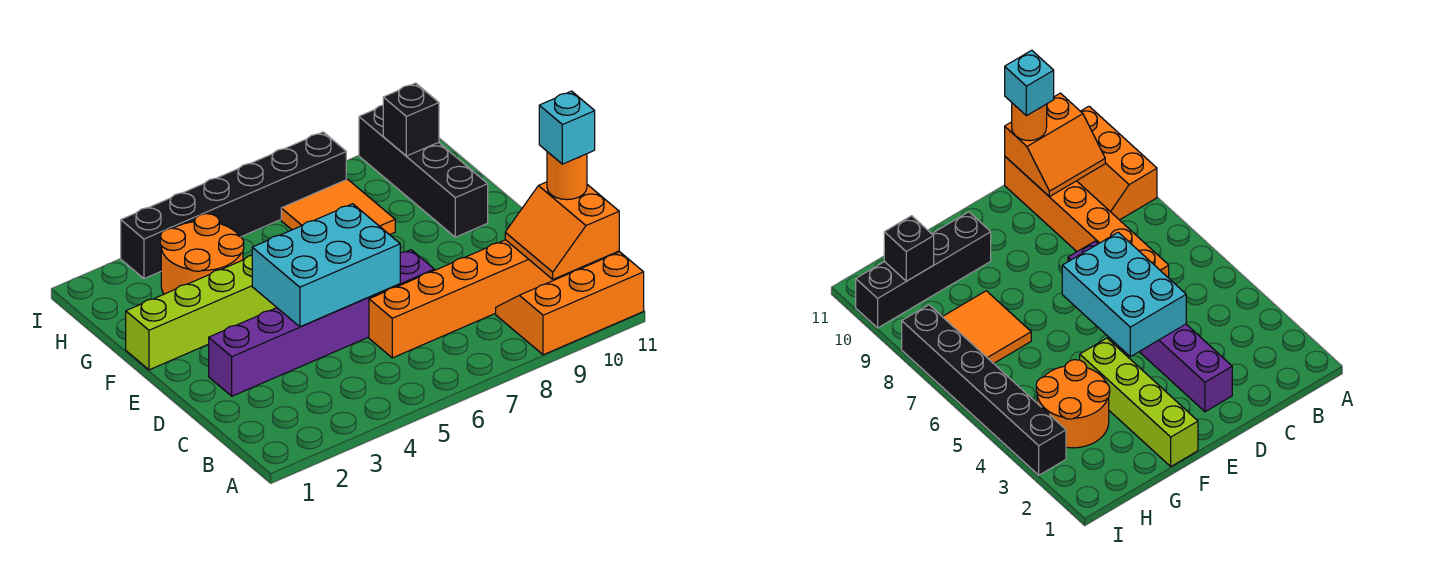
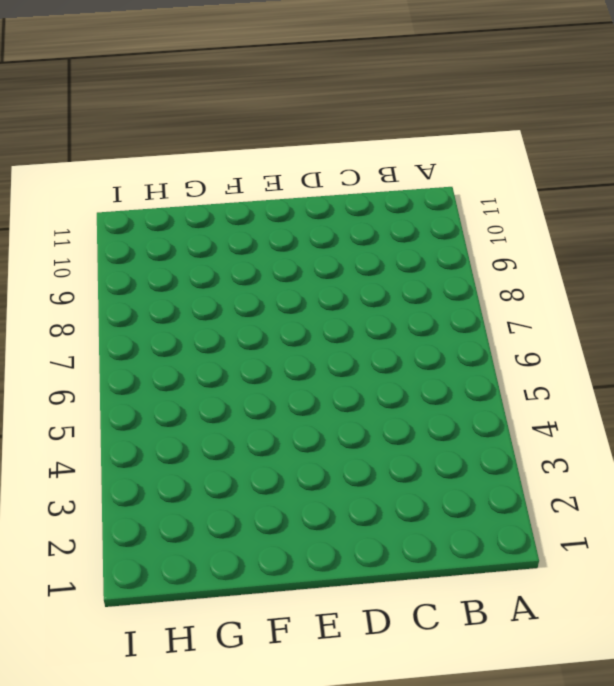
none -> orange slope A9:B11 level 1 top A
none -> orange brick C6:C11 level 1
none -> purple brick D2:D7 level 1

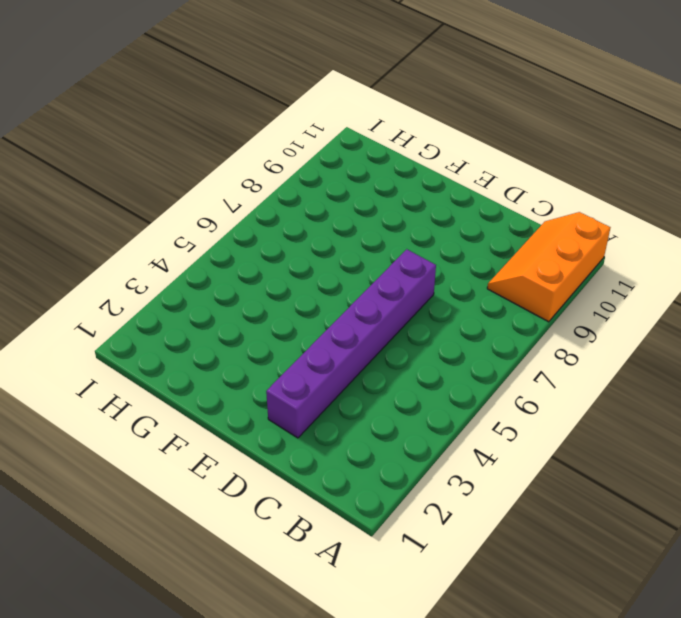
none -> orange brick C6:C11 level 1
none -> lime brick F1:F4 level 1
none -> black brick F10:I10 level 1

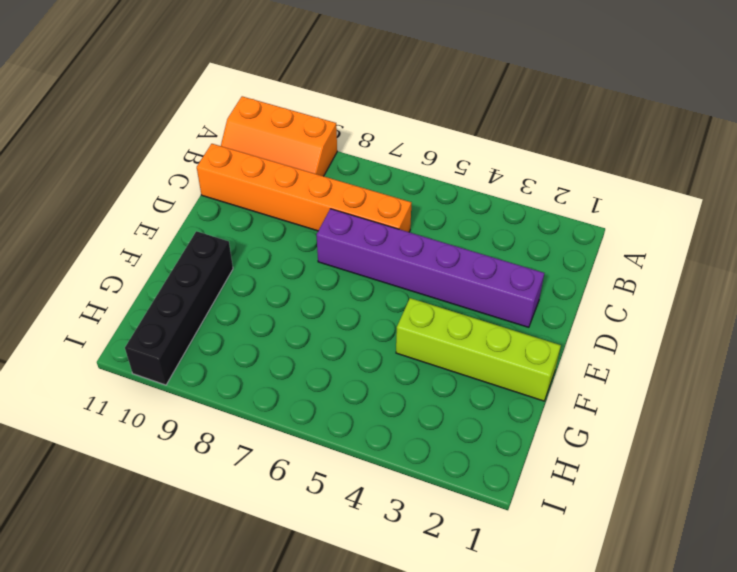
none -> orange round brick G3:H4 level 1
none -> orange tile G7:H8 level 1
none -> black brick I3:I8 level 1

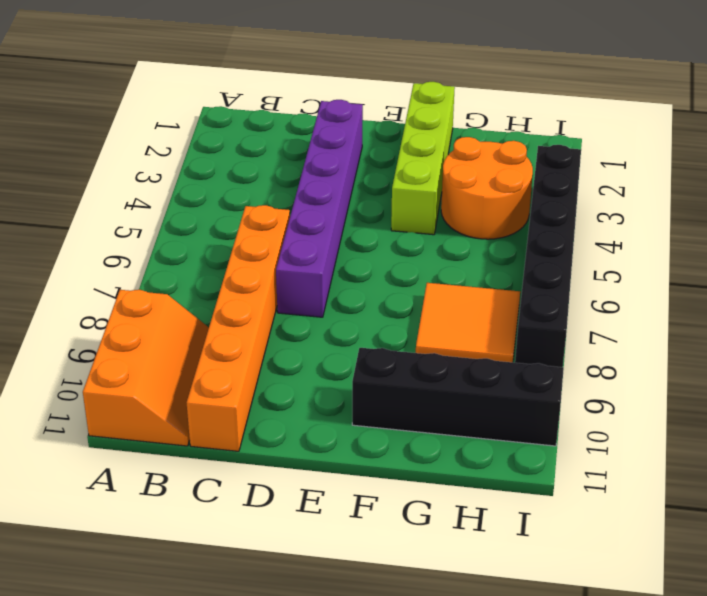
none -> orange slope B10:C11 level 2 top 11
none -> cyan brick D4:E6 level 2
none -> black brick H10 level 2

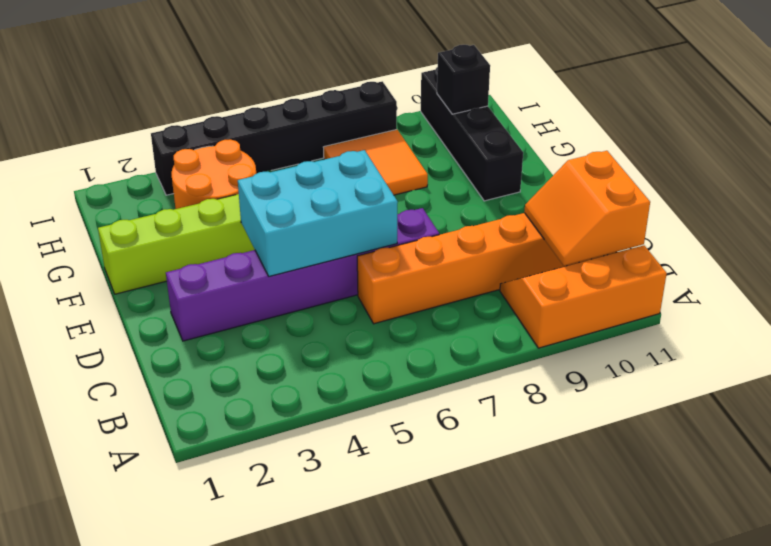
none -> orange round brick C11 level 3
none -> cyan brick C11 level 4

